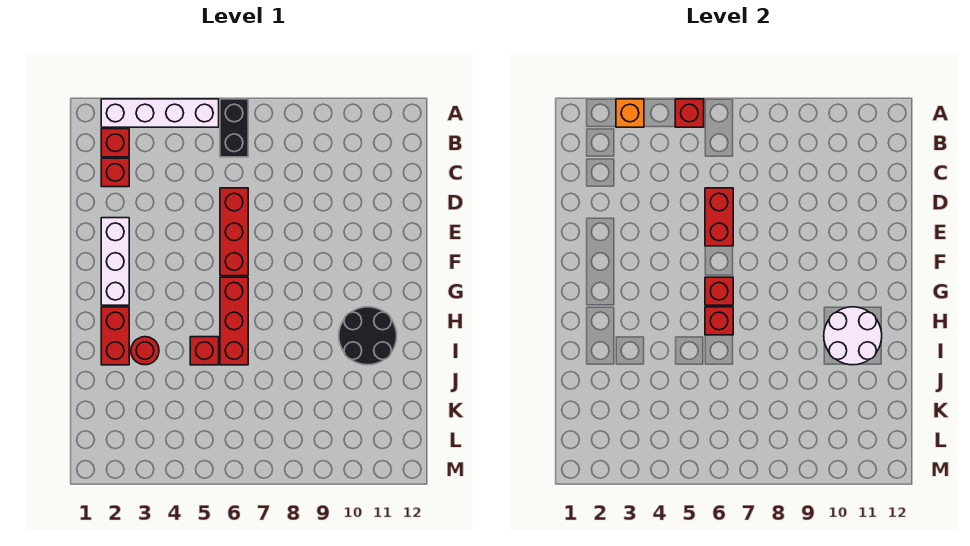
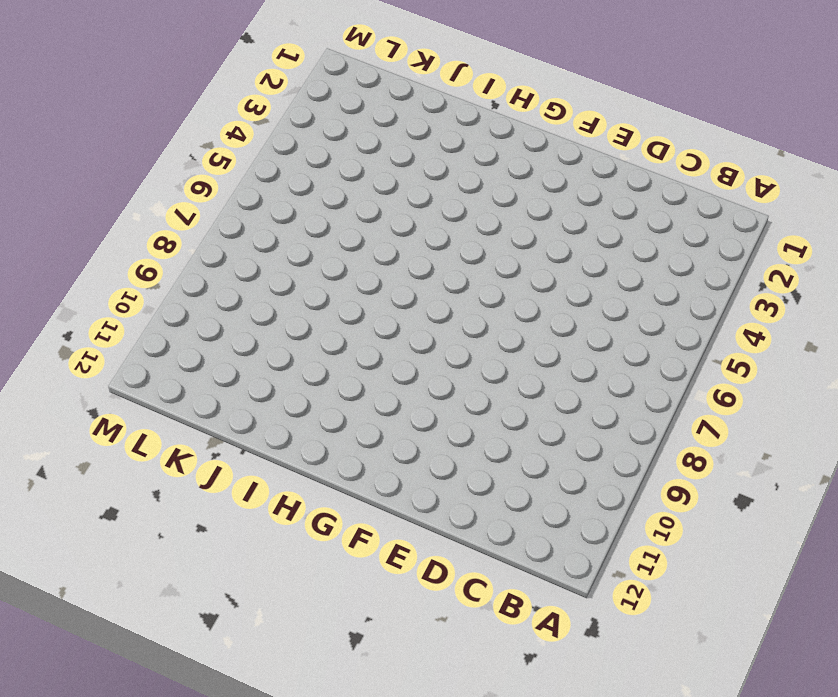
none -> white brick A2:A5 level 1
none -> black brick A6:B6 level 1
none -> red brick B2 level 1

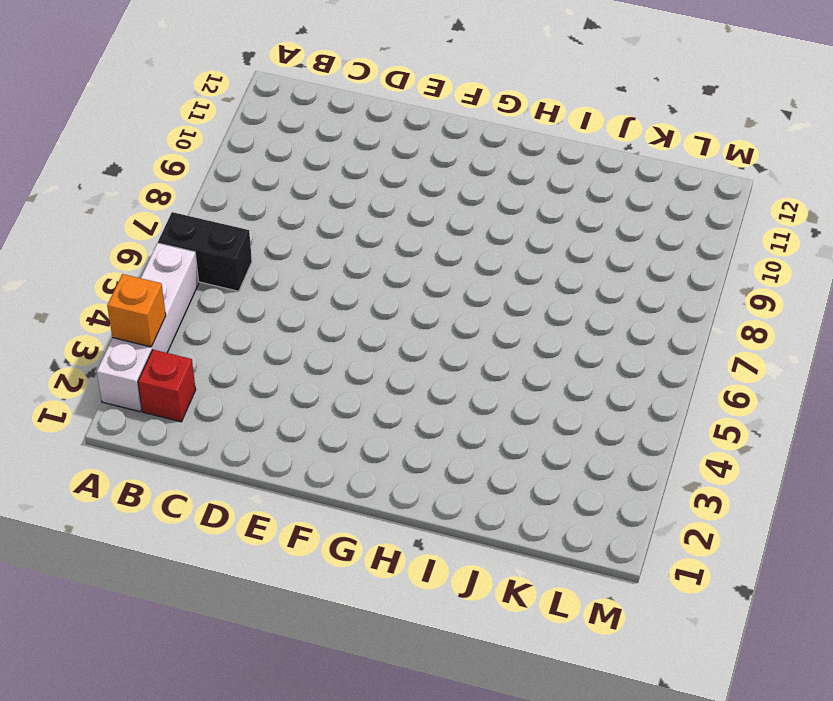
none -> red brick C2 level 1
none -> red brick D6:F6 level 1
none -> white brick E2:G2 level 1

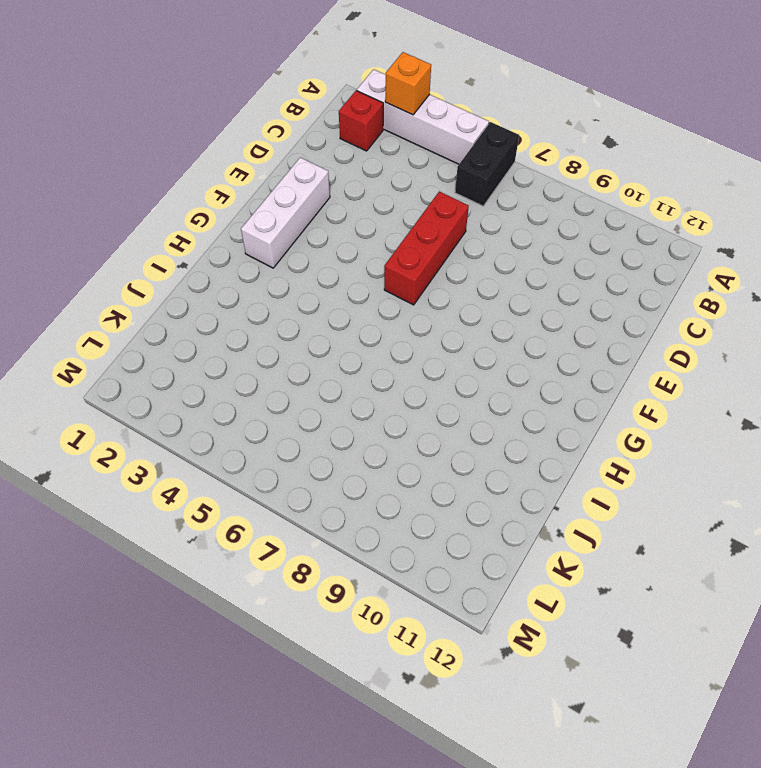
none -> red brick C2 level 1
none -> red brick G6:I6 level 1
none -> red brick H2:I2 level 1

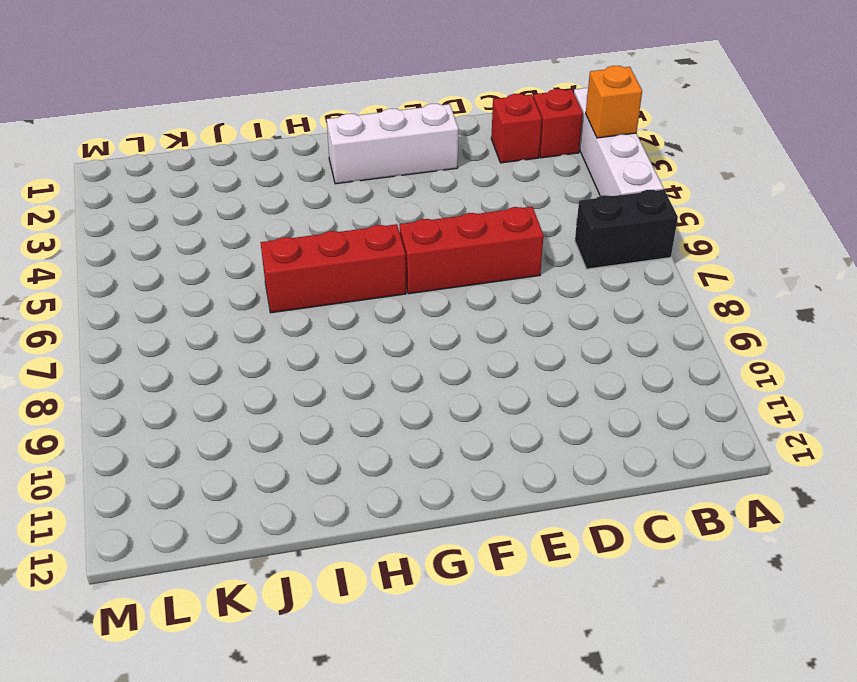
none -> red brick H2:I2 level 1
none -> black round brick H10:I11 level 1
none -> red round brick I3 level 1

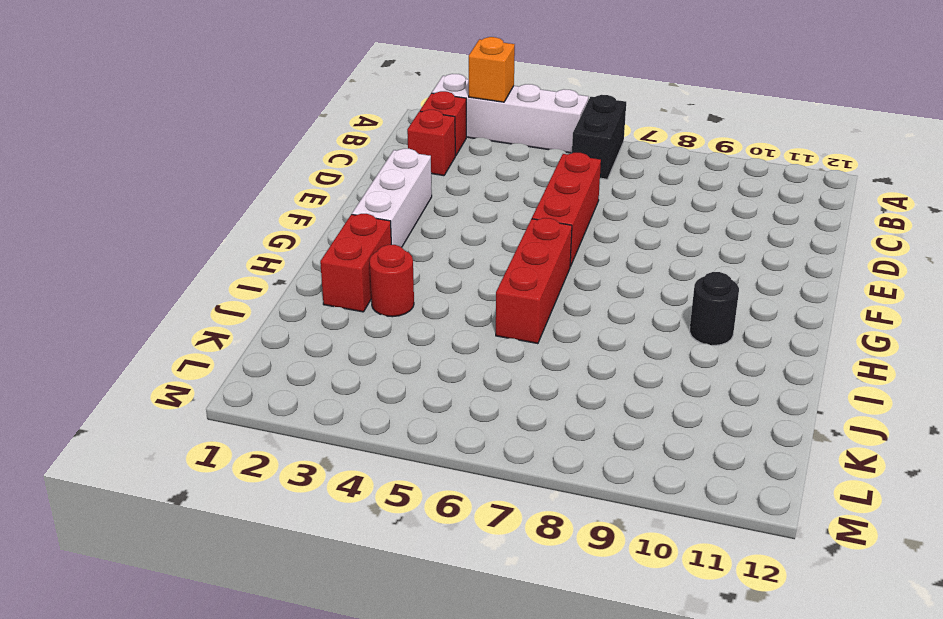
black round brick H10 level 1 -> black round brick H10:I11 level 1
none -> red brick I5 level 1
none -> red brick A5 level 2
none -> red brick D6:E6 level 2

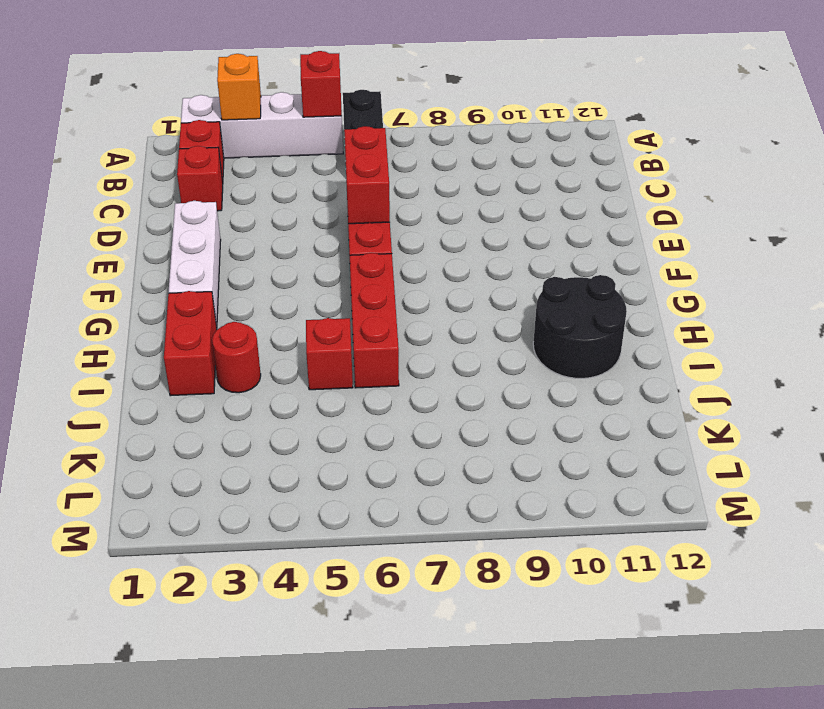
none -> red brick G6 level 2
none -> red brick H6 level 2
none -> white round brick H10:I11 level 2

